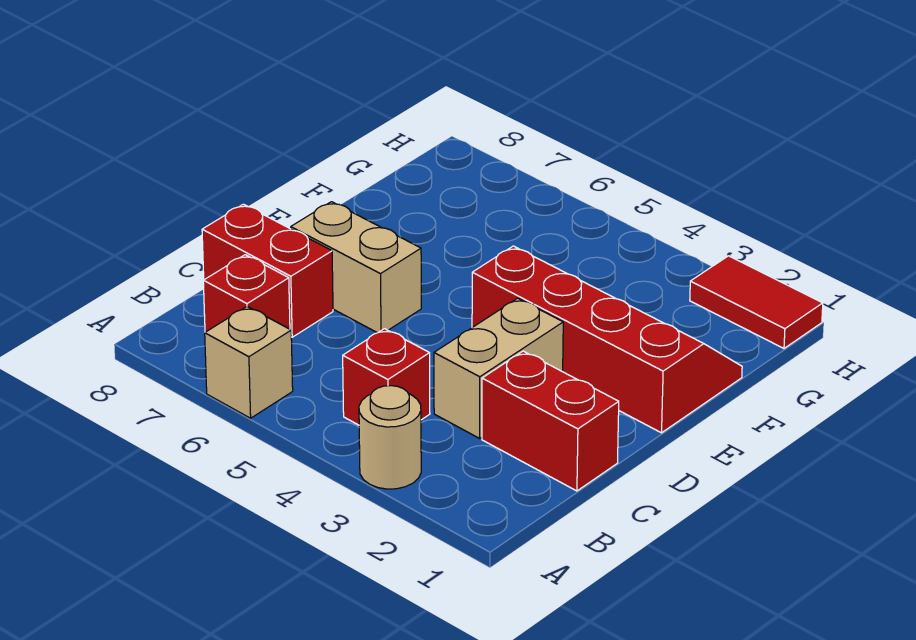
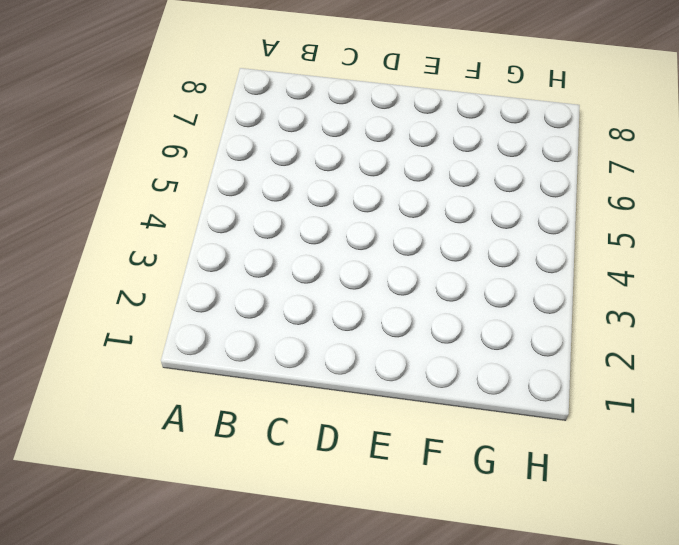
none -> tan round brick A3 level 1
none -> tan brick A6 level 1

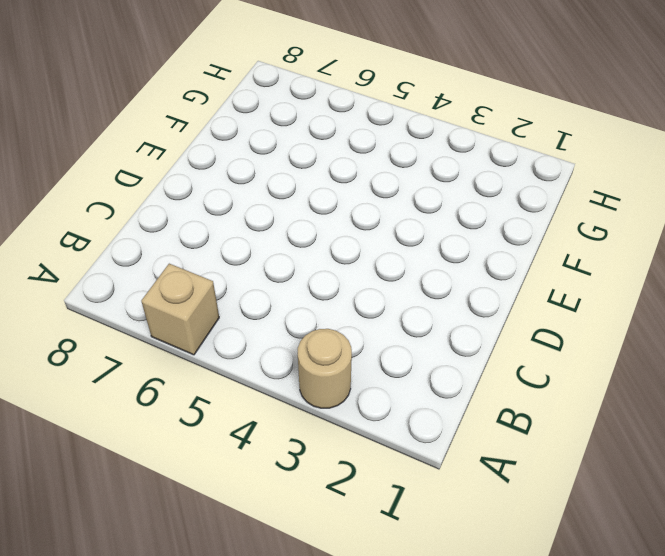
none -> red brick B4 level 1
none -> red brick B7 level 1

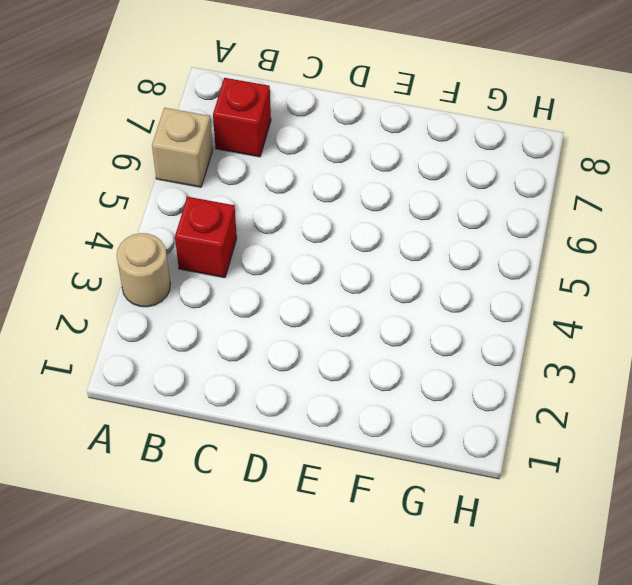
none -> red brick C1:C2 level 1
none -> tan brick C3:D3 level 1

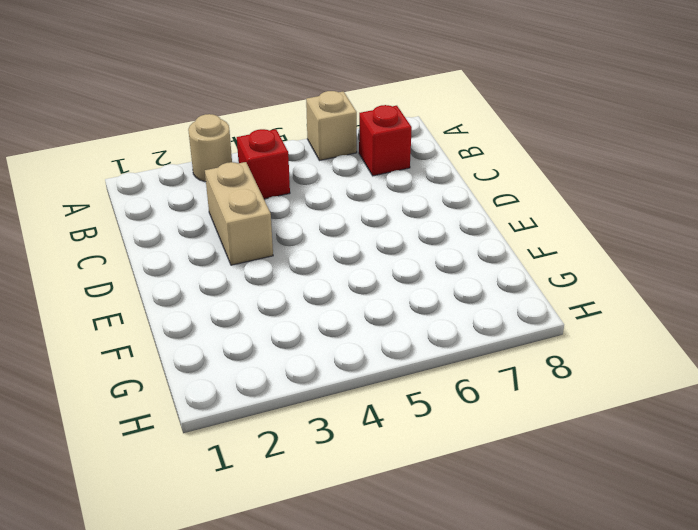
none -> red brick C1:C2 level 1
none -> red brick C7:C8 level 1

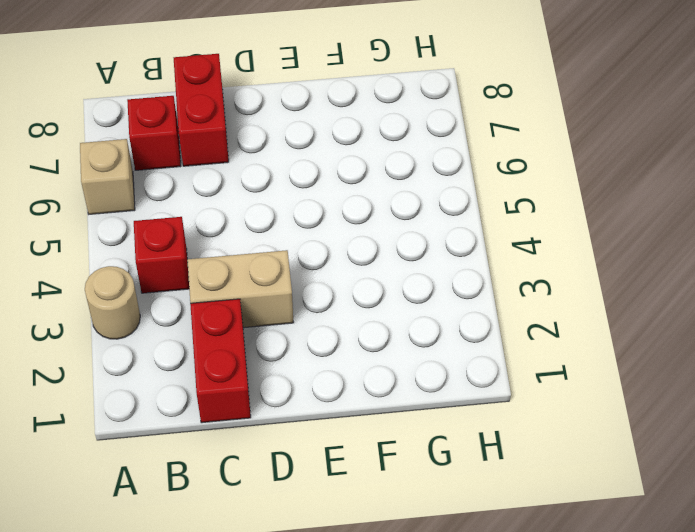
none -> tan brick D6:D7 level 1
none -> red slope E1:F4 level 1 top E

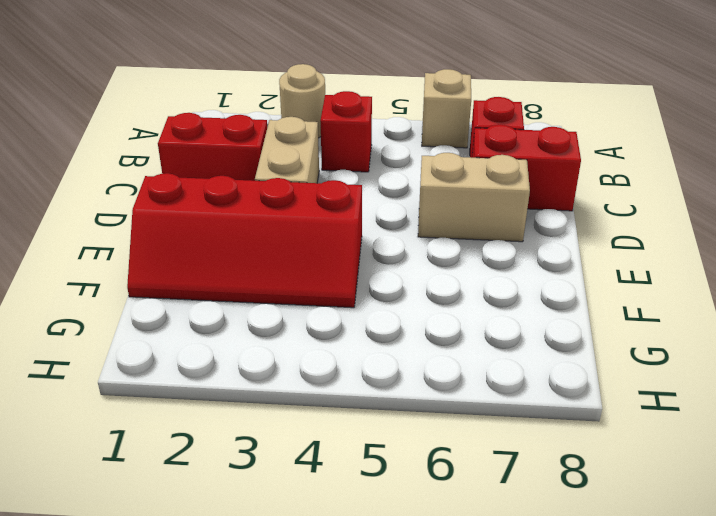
none -> red tile H1:H2 level 1

